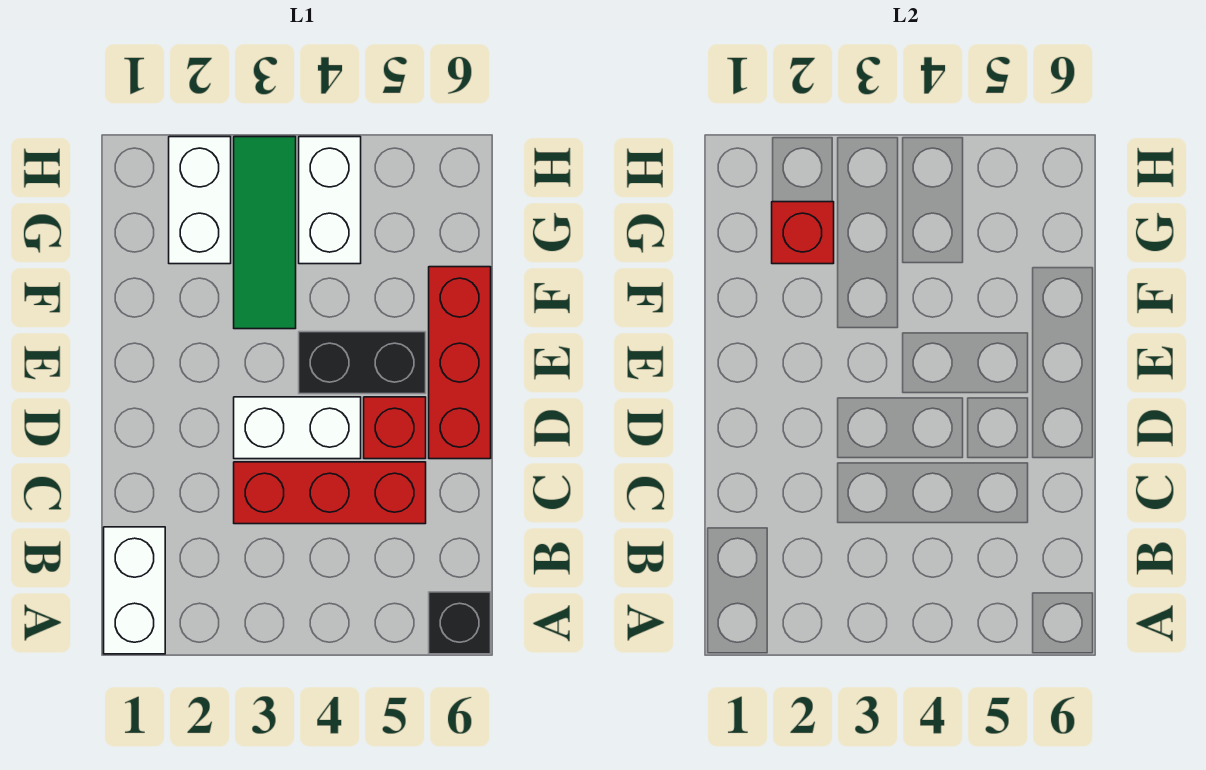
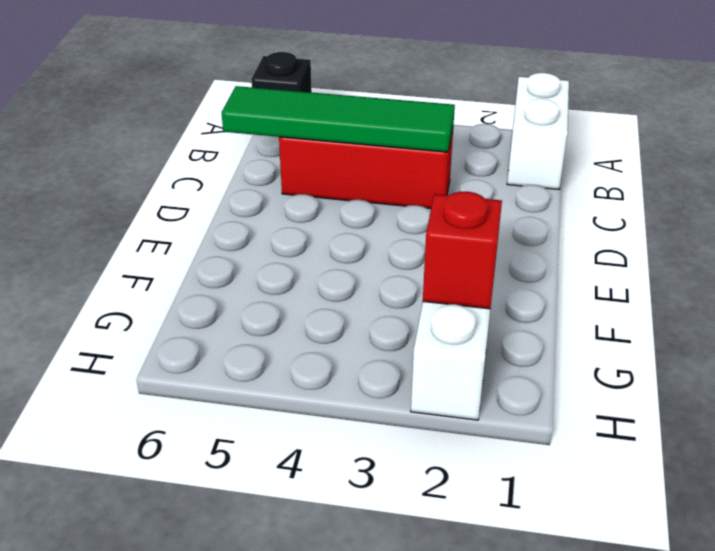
green tile C3:C6 level 2 -> none
none -> white brick D3:D4 level 1
none -> red brick D5 level 1

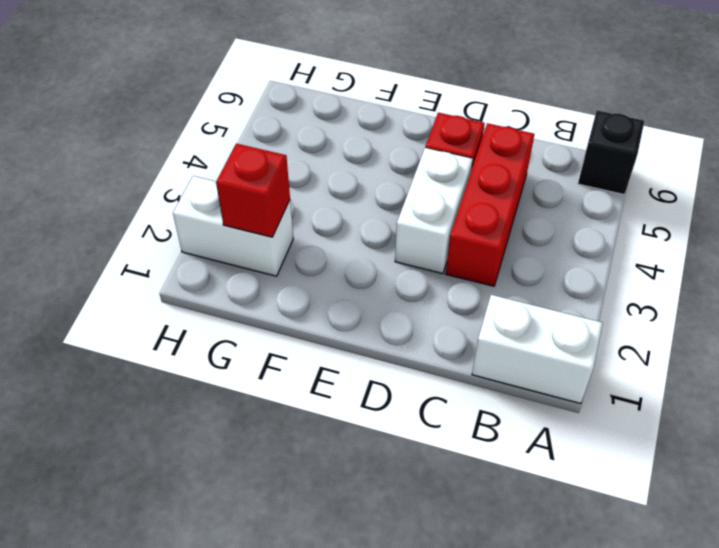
none -> red brick D6:F6 level 1
none -> black brick E4:E5 level 1

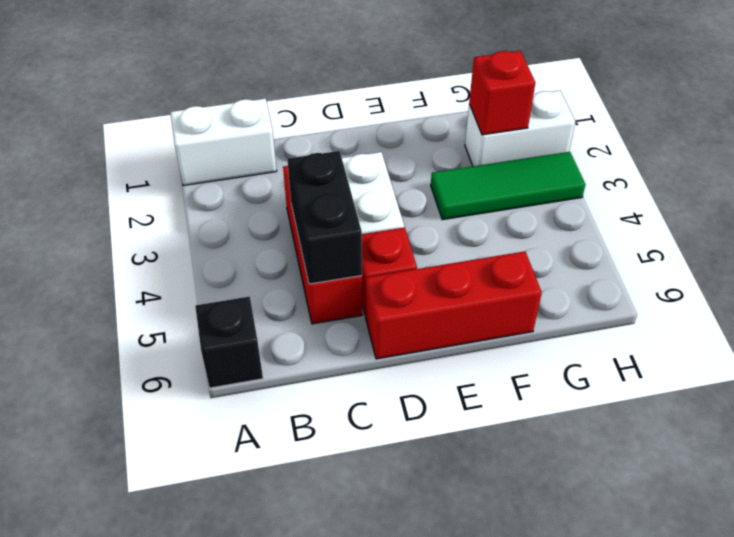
black brick C4:C5 level 2 -> black brick E4:E5 level 1
none -> white brick G4:H4 level 1

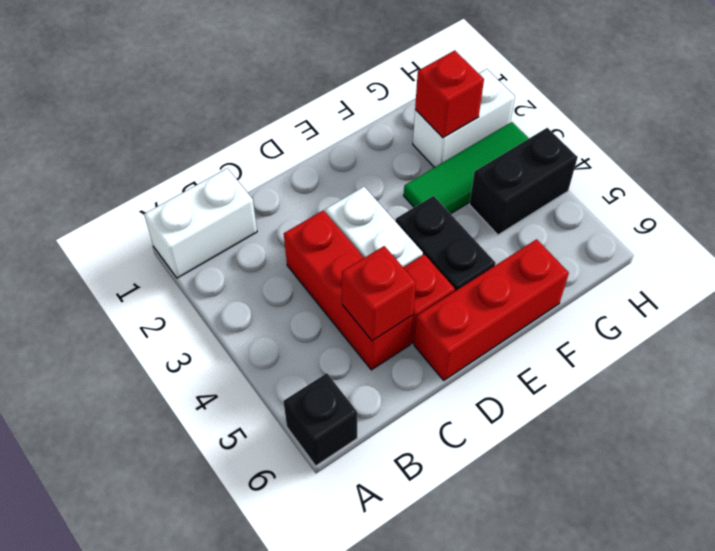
red brick C5 level 2 -> none
black brick G4:H4 level 1 -> white brick G4:H4 level 1

